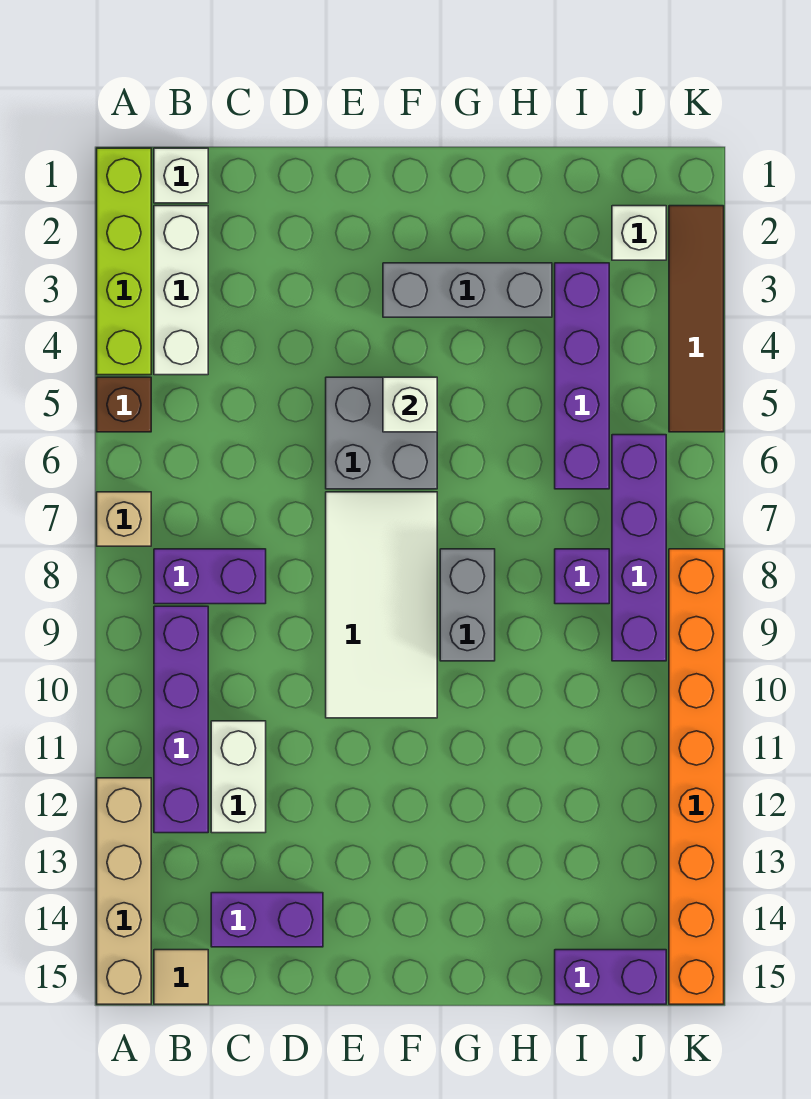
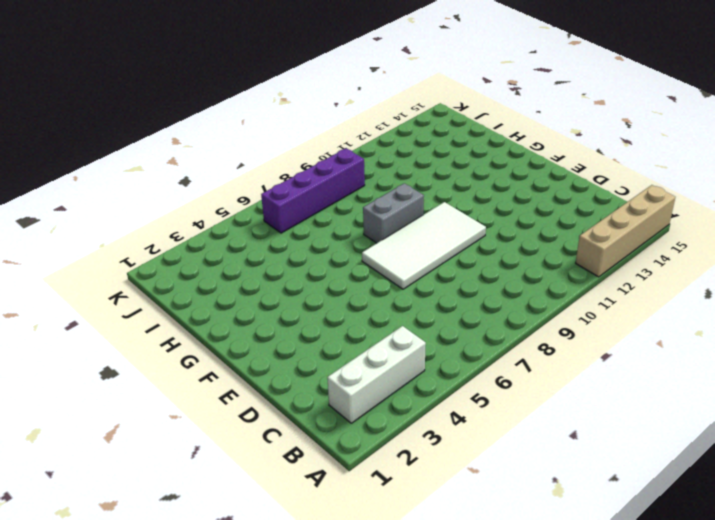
none -> lime brick A1:A4 level 1
none -> brown brick A5 level 1
none -> tan brick A7 level 1

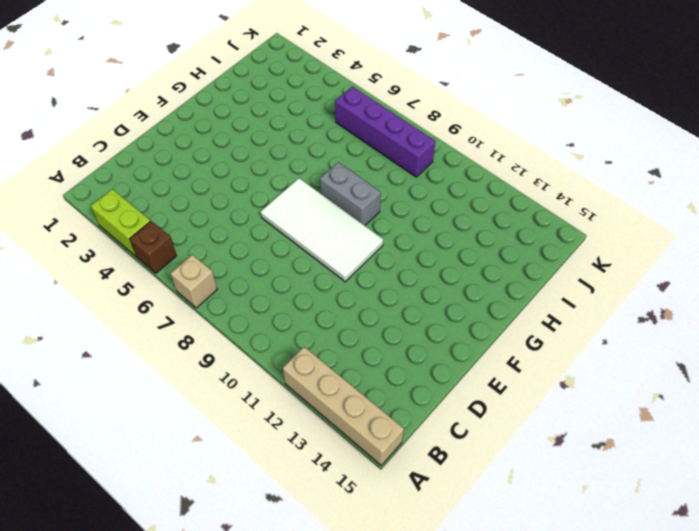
lime brick A3:A4 level 1 -> lime brick A1:A4 level 1
none -> white brick B1 level 1
none -> white brick B2:B4 level 1
none -> purple brick B8:C8 level 1

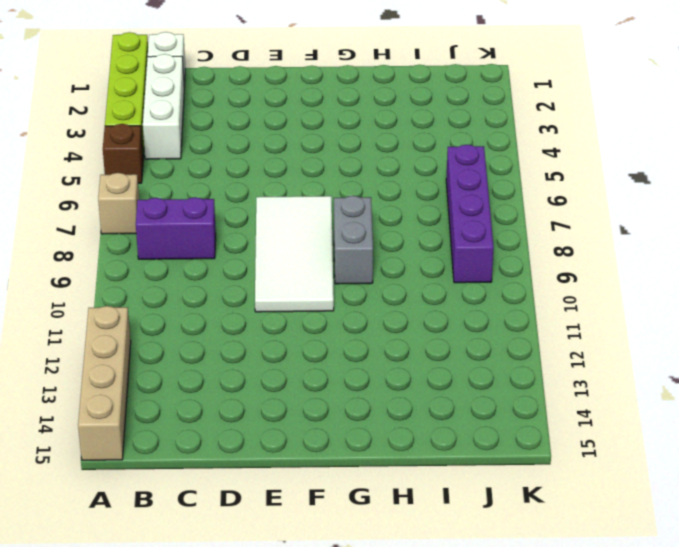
none -> purple brick B9:B12 level 1
none -> tan tile B15 level 1
none -> white brick C11:C12 level 1

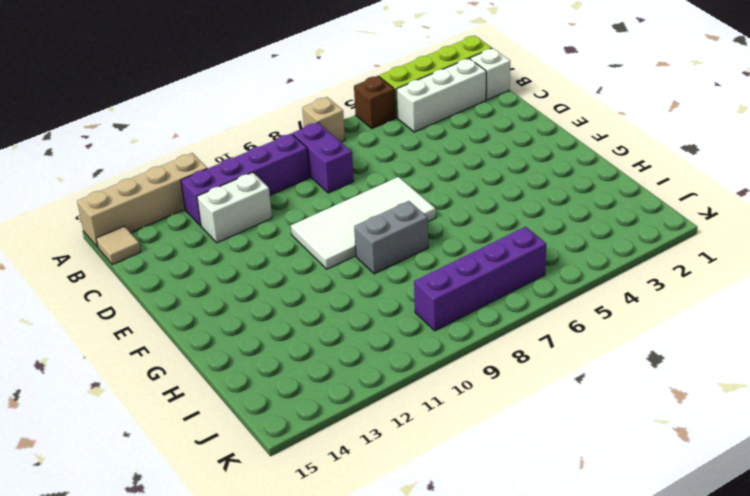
none -> purple brick C14:D14 level 1
none -> grey brick E5:F6 level 1
none -> grey brick F3:H3 level 1

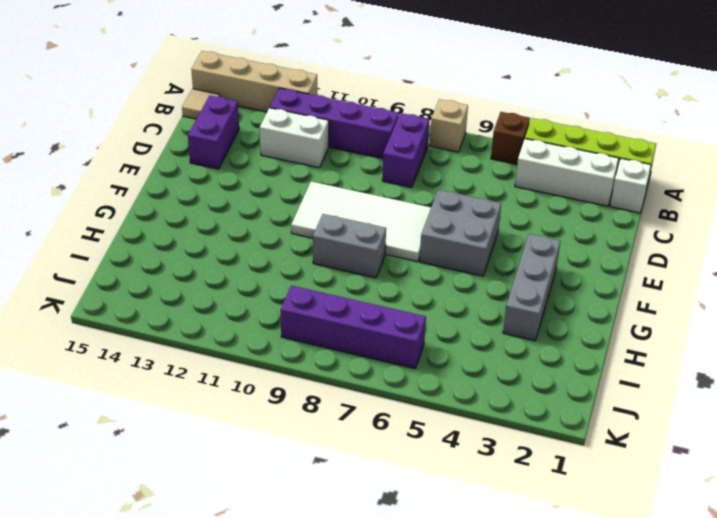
none -> purple brick I3:I6 level 1
none -> purple brick I8 level 1
none -> purple brick I15:J15 level 1

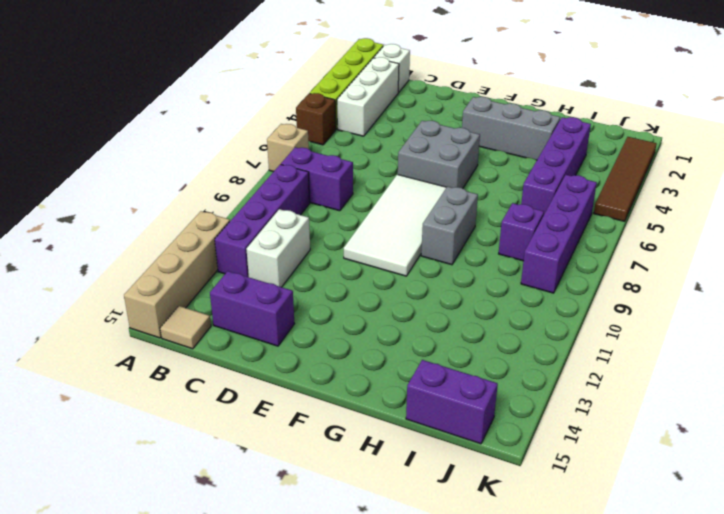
none -> white brick J2 level 1
none -> orange brick K8:K15 level 1
none -> white brick F5 level 2

